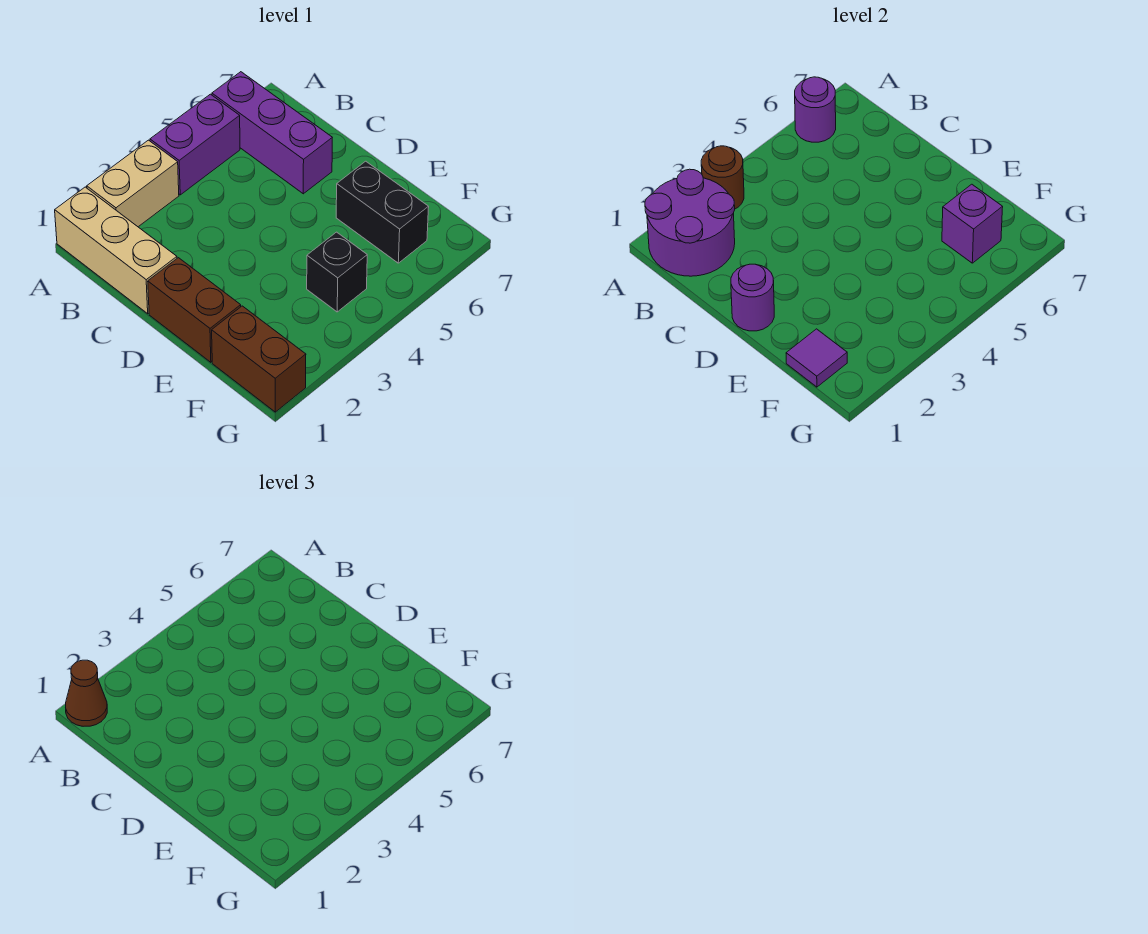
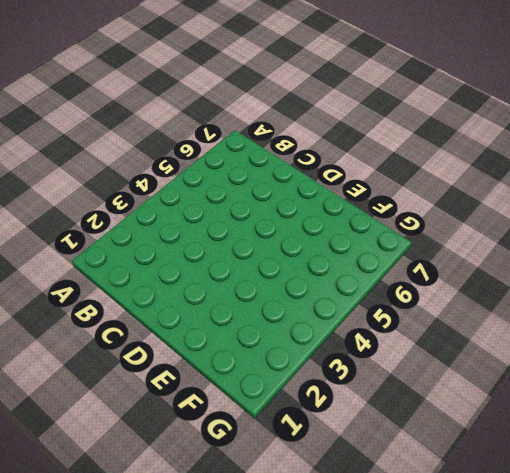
none -> tan brick A1:C1 level 1
none -> tan brick A2:A3 level 1
none -> purple brick A4:A5 level 1

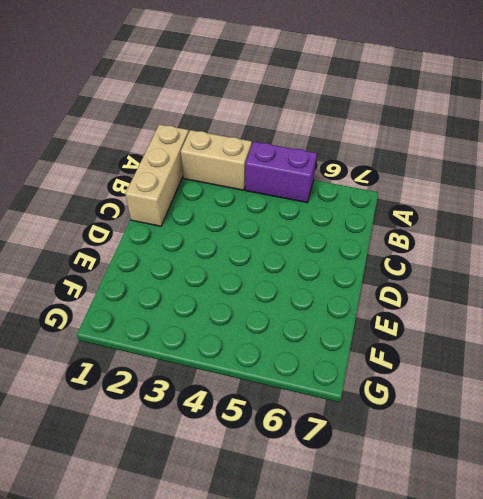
none -> purple brick A6:C6 level 1
none -> brown brick D1:E1 level 1
none -> black brick E6:F6 level 1

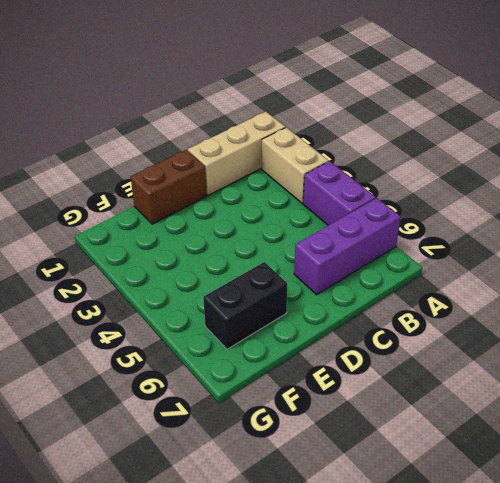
none -> brown brick F1:G1 level 1
none -> black brick F4 level 1
none -> purple round brick A1:B2 level 2

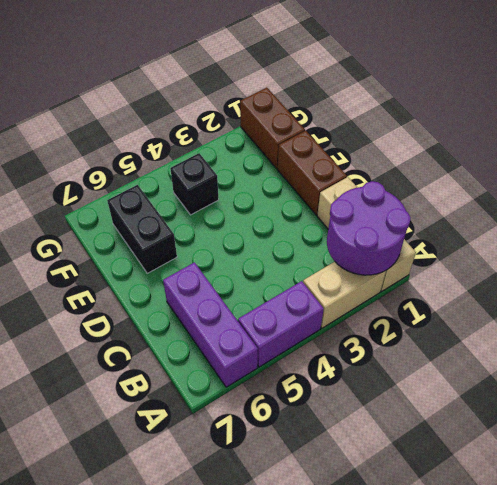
none -> brown round brick A3 level 2
none -> purple round brick A6 level 2
none -> purple round brick D1 level 2

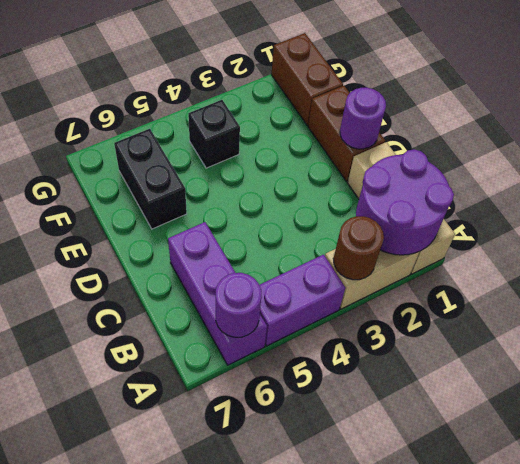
none -> purple tile F1 level 2
none -> purple brick F6 level 2
none -> brown cone A1 level 3

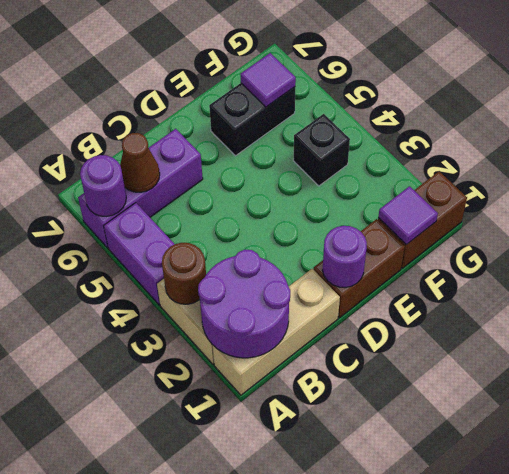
brown cone B6 level 2 -> brown cone A1 level 3
purple tile F6 level 2 -> purple brick F6 level 2

